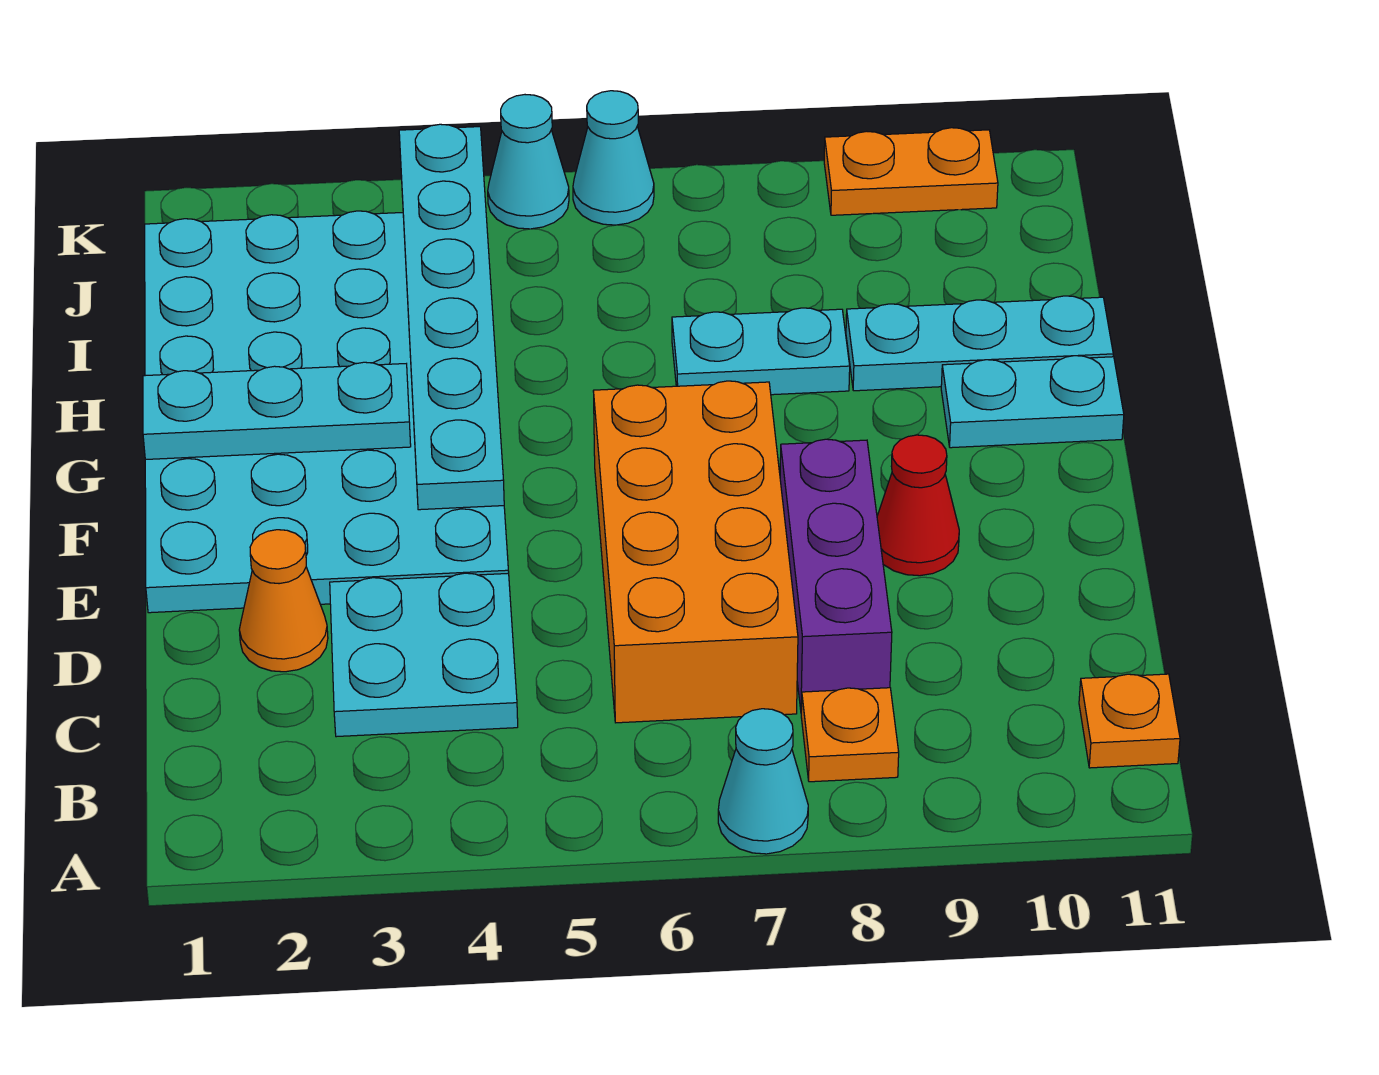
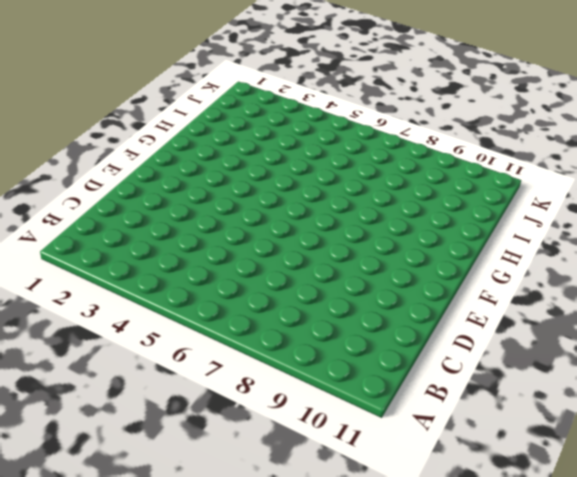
none -> cyan cone A7 level 1
none -> orange plate B8 level 1
none -> orange plate B11 level 1

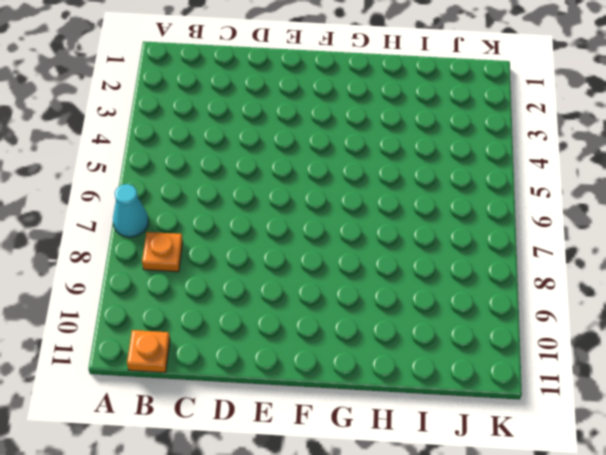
none -> cyan plate C3:D4 level 1
none -> orange brick C6:F7 level 1
none -> purple brick C8:E8 level 1

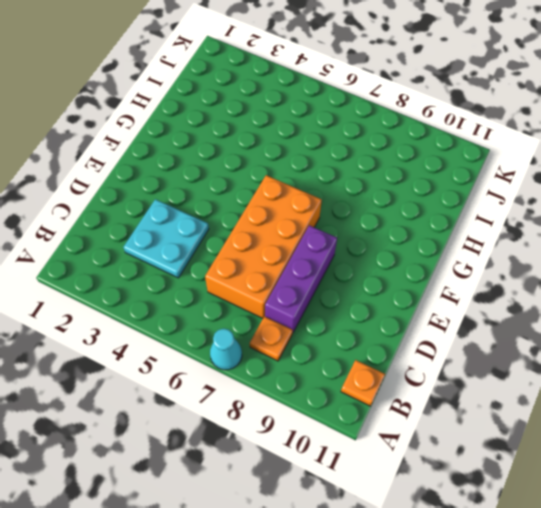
none -> orange cone D2 level 1
none -> cyan plate E1:J4 level 1
none -> red cone E9 level 1

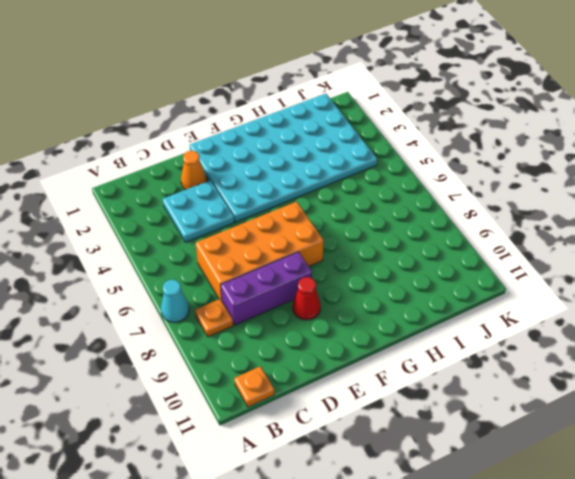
none -> cyan plate G10:G11 level 1
none -> cyan plate H7:H8 level 1
none -> cyan plate H9:H11 level 1

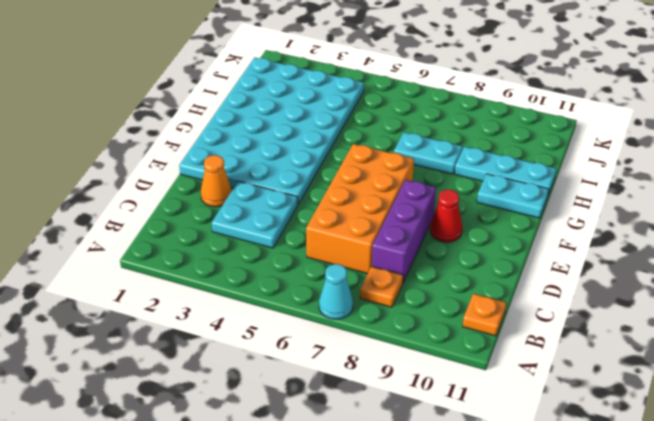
none -> cyan cone K5 level 1
none -> cyan cone K6 level 1
none -> orange plate K9:K10 level 1

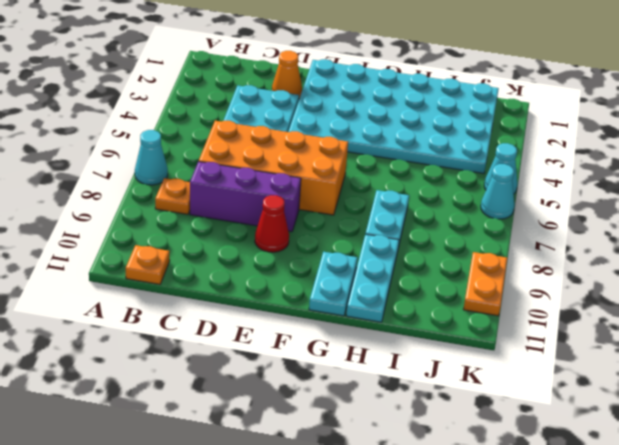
none -> cyan plate F4:K4 level 2
none -> cyan plate G1:G3 level 2

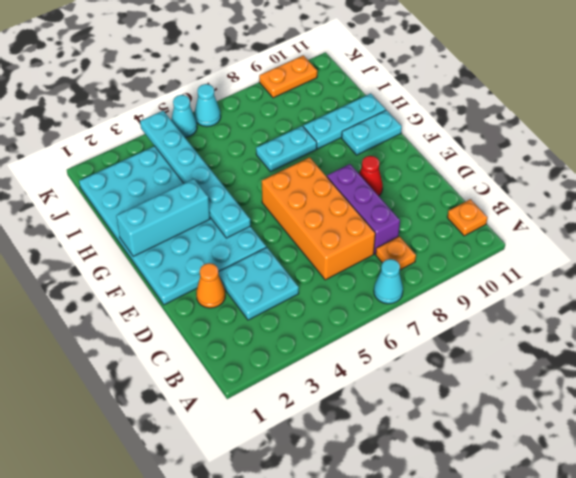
cyan brick G1:G3 level 2 -> cyan plate G1:G3 level 2

